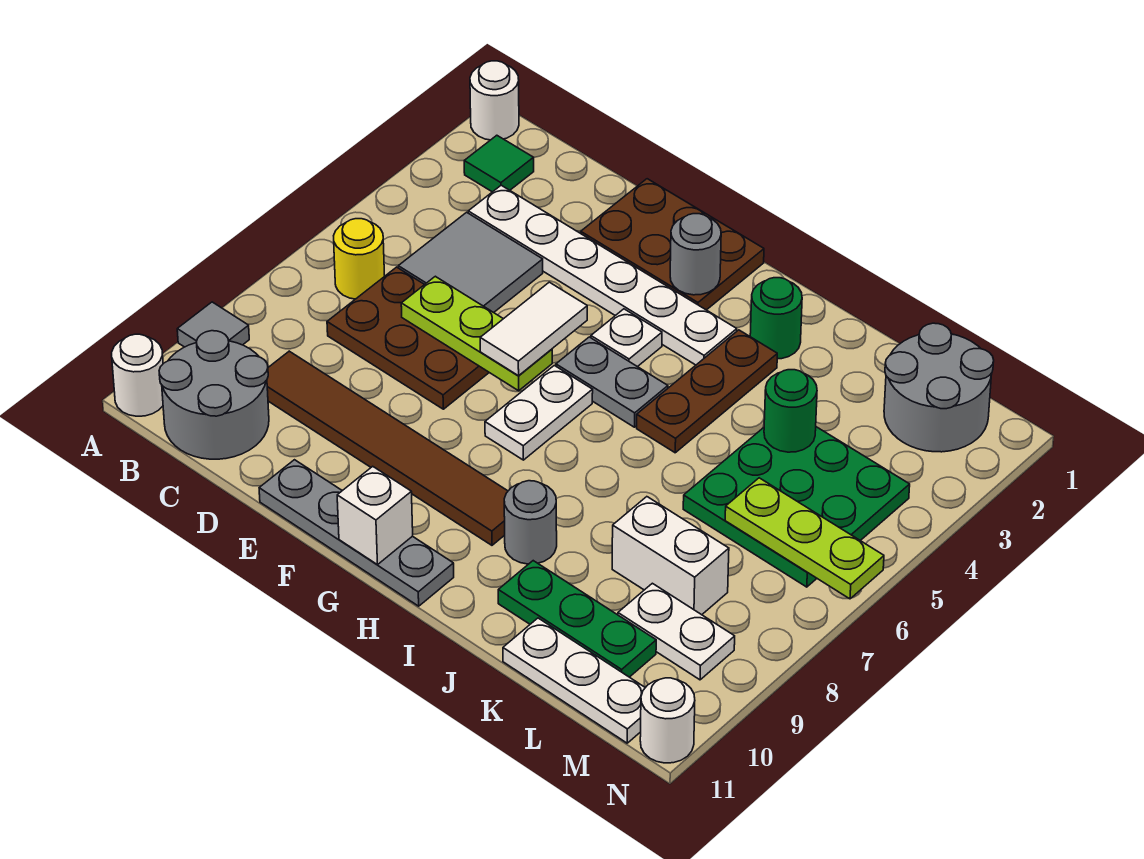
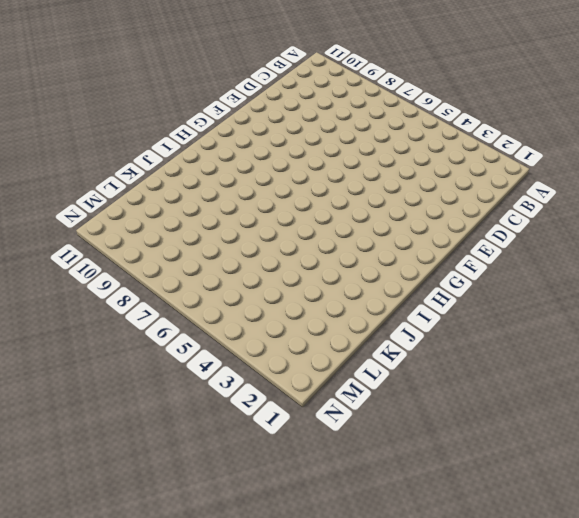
none -> white round brick A1 level 1
none -> grey tile A9 level 1
none -> white round brick A11 level 1
none -> green tile B2 level 1

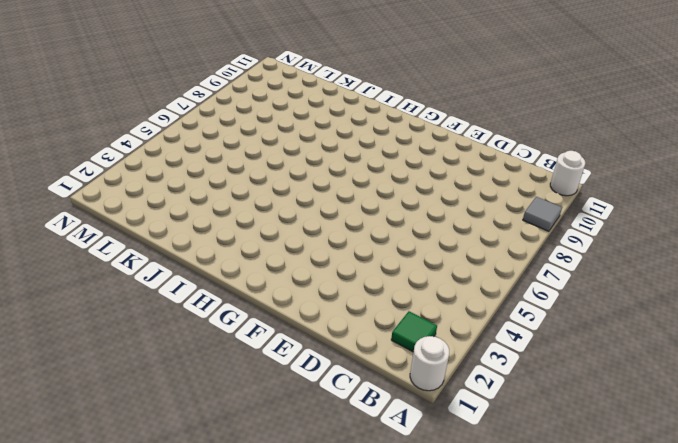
none -> yellow round brick B6 level 1
none -> grey round brick B10:C11 level 1
none -> white plate C3:H3 level 1
none -> grey tile C4:D5 level 1

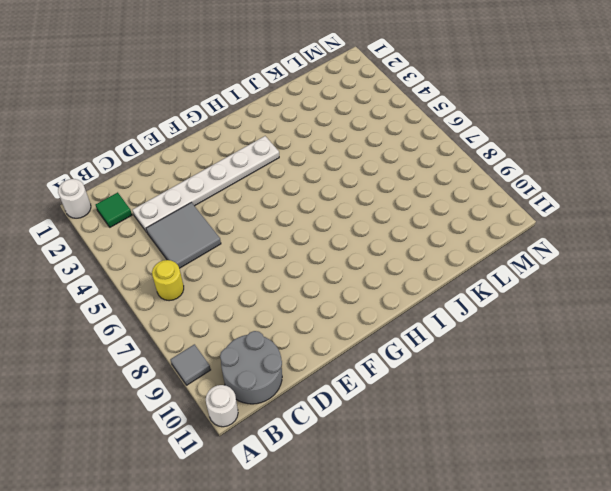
none -> brown plate C6:E7 level 1
none -> brown tile C9:H9 level 1
none -> brown plate E1:G2 level 1
none -> grey plate E11:H11 level 1

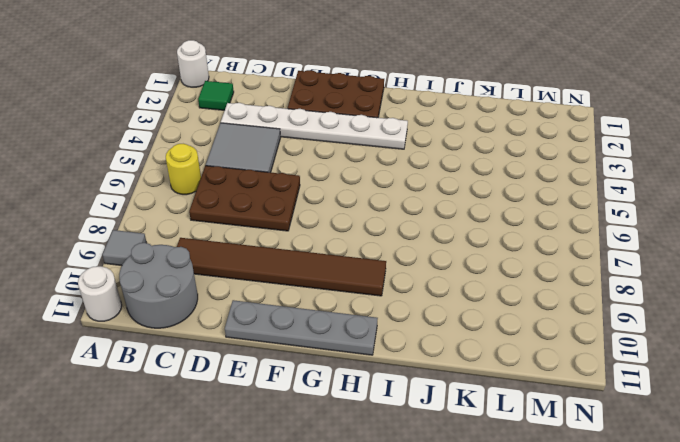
none -> white plate G4 level 1
none -> grey plate G5:H5 level 1
none -> white plate G6:G7 level 1
none -> green round brick I2 level 1

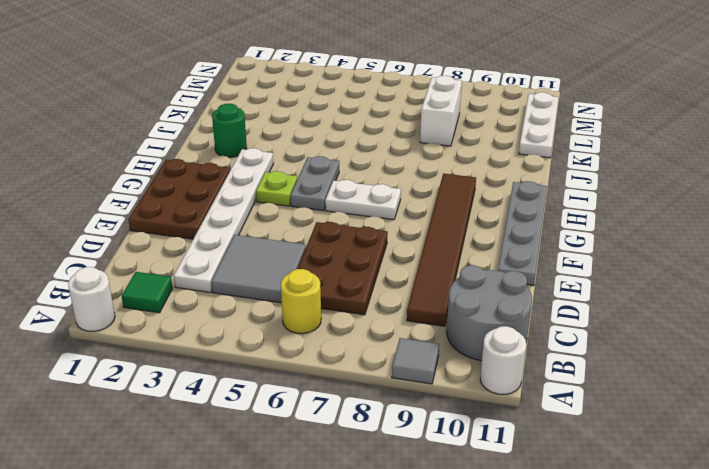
lime plate G4 level 1 -> white plate G4 level 1
none -> brown plate I3:I5 level 1
none -> grey round brick I9 level 1
none -> green plate J10:L10 level 1
none -> green plate K4:M6 level 1

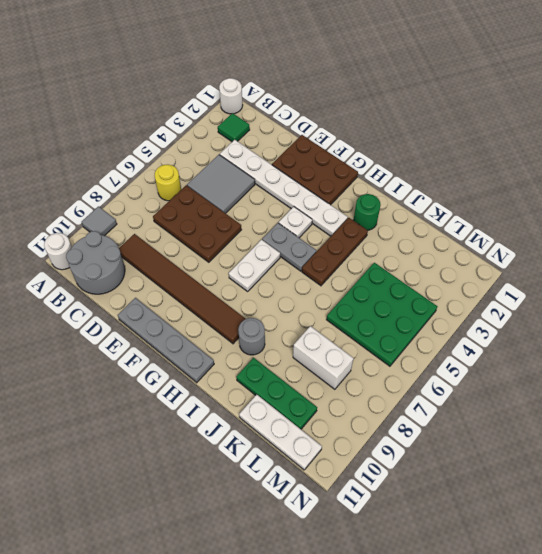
none -> grey round brick L1:M2 level 1
none -> white plate L9:M9 level 1
none -> white round brick N11 level 1
none -> lime plate D6:F6 level 2

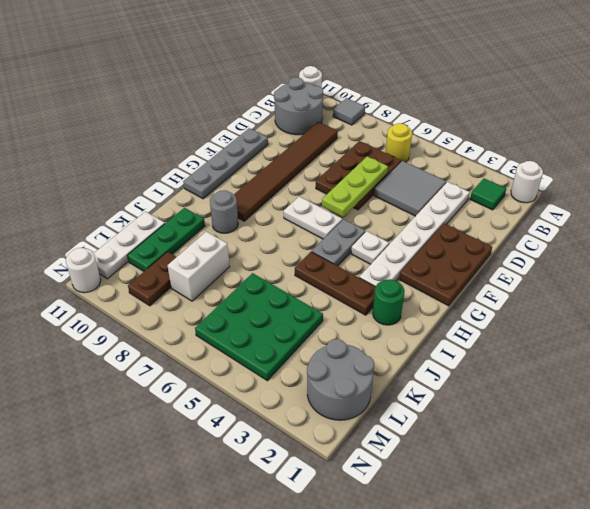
brown plate L9:M9 level 1 -> white plate L9:M9 level 1
none -> grey round brick G2 level 2
none -> white brick G11 level 2
none -> green round brick K4 level 2
none -> lime plate L6:N6 level 2

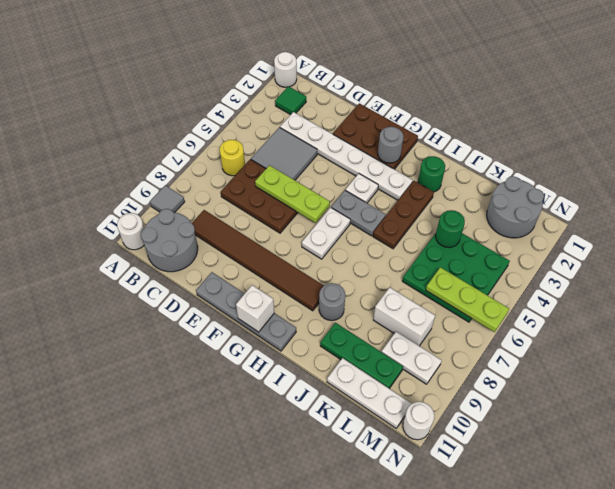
none -> white tile F5:F6 level 3

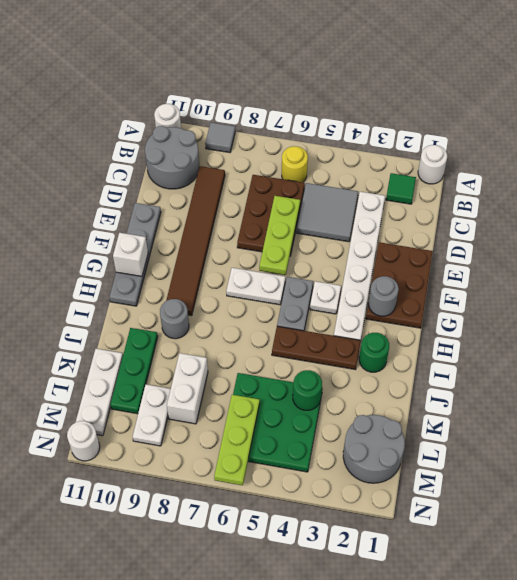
none -> white tile F5:F6 level 3

